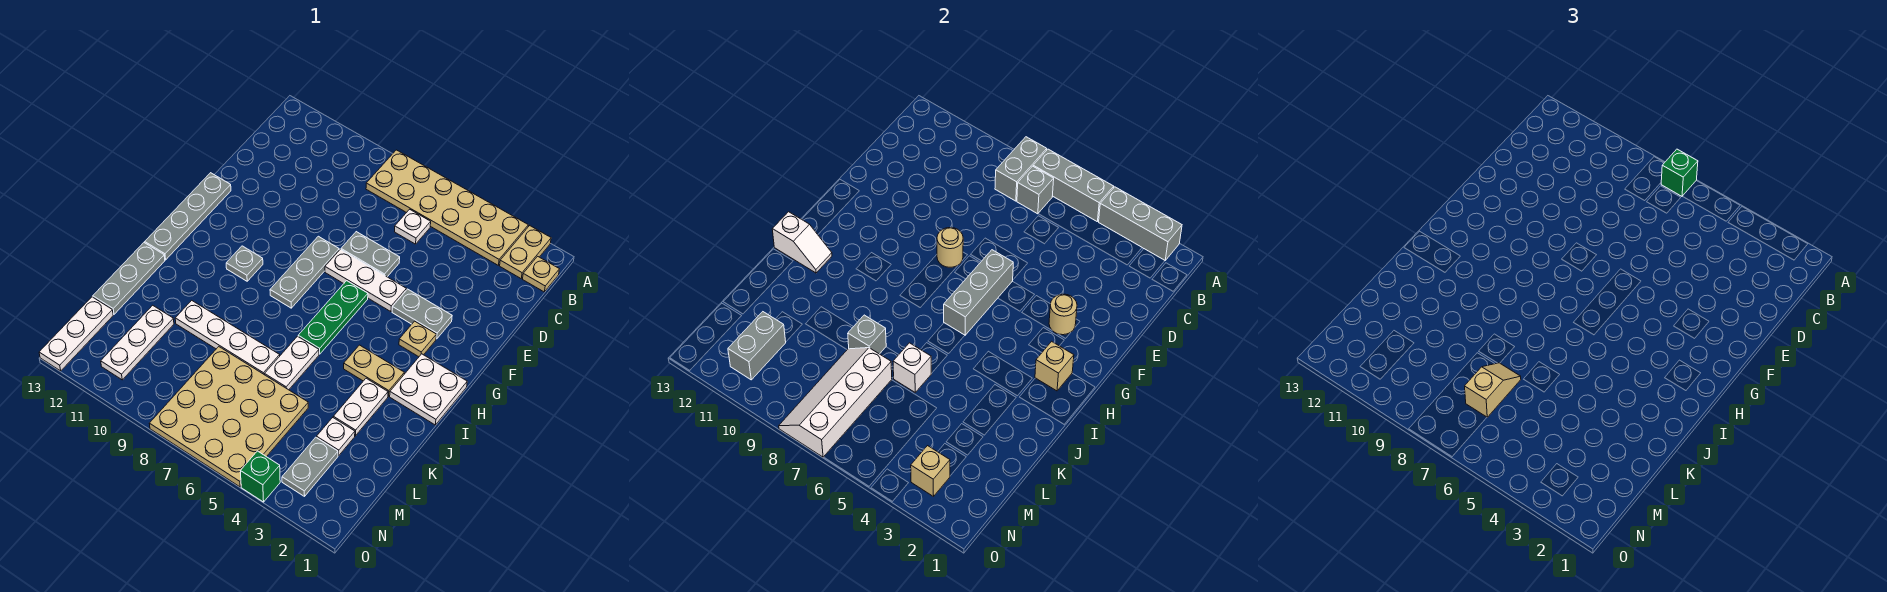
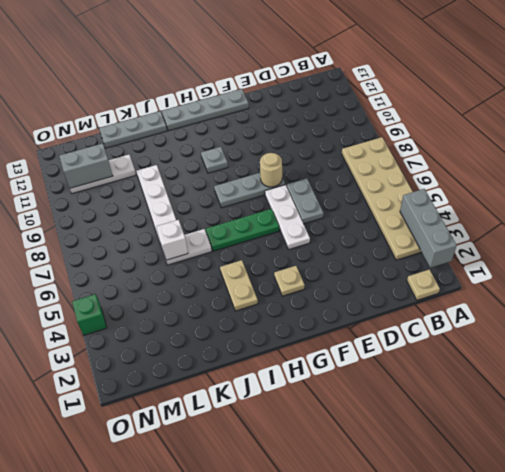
none -> tan plate A2:B2 level 1
none -> white plate C6 level 1
none -> grey plate F3:F4 level 1
none -> white plate H1:I2 level 1

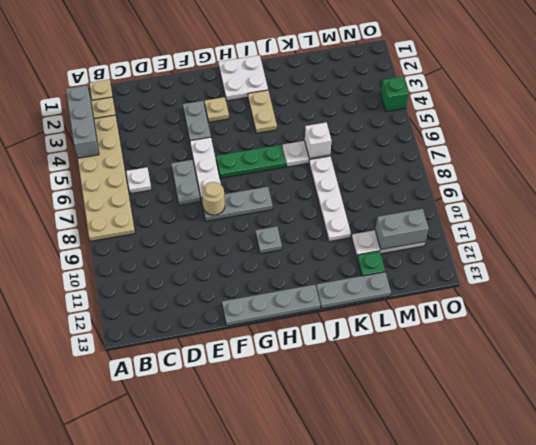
green plate L12 level 1 -> none
none -> white plate J3:K3 level 1
none -> white plate L3 level 1
none -> tan plate L5:O8 level 1
none -> grey plate M3:N3 level 1

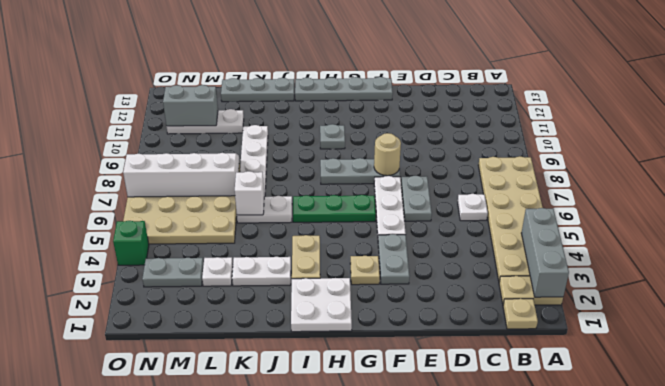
none -> white plate M13:O13 level 1
none -> grey brick A5:A7 level 2
none -> grey brick A8:B8 level 2
none -> grey brick B7 level 2

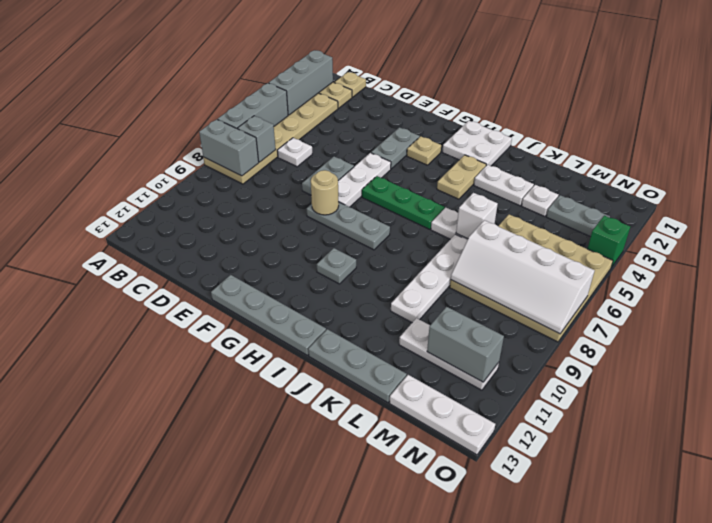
none -> tan round brick F3 level 2
none -> grey brick F6:H6 level 2
none -> tan brick H2 level 2
none -> white slope I12:I13 level 2 top 13

